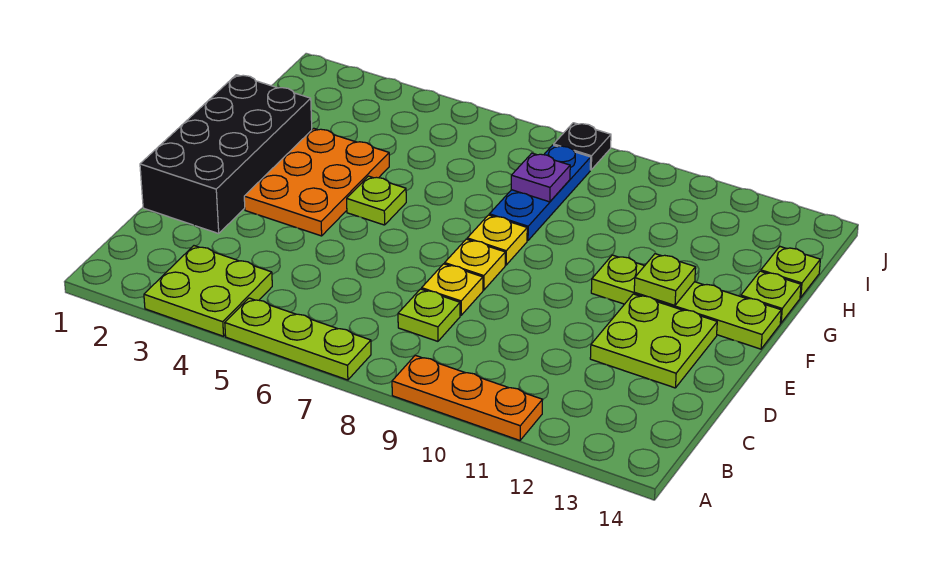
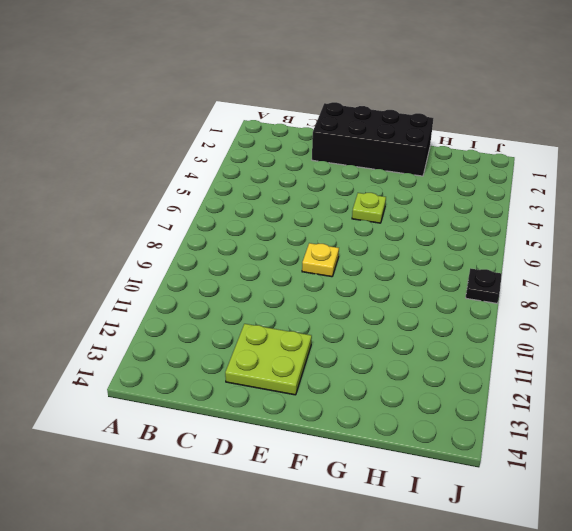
none -> lime plate A3:B4 level 1
none -> lime plate A5:A7 level 1
none -> orange plate A9:A11 level 1

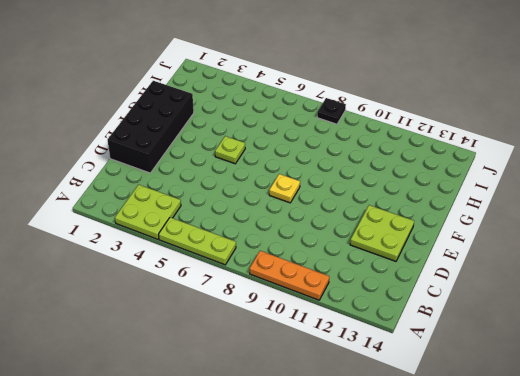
none -> lime plate C8 level 1
none -> yellow plate D8 level 1
none -> orange plate E3:G4 level 1

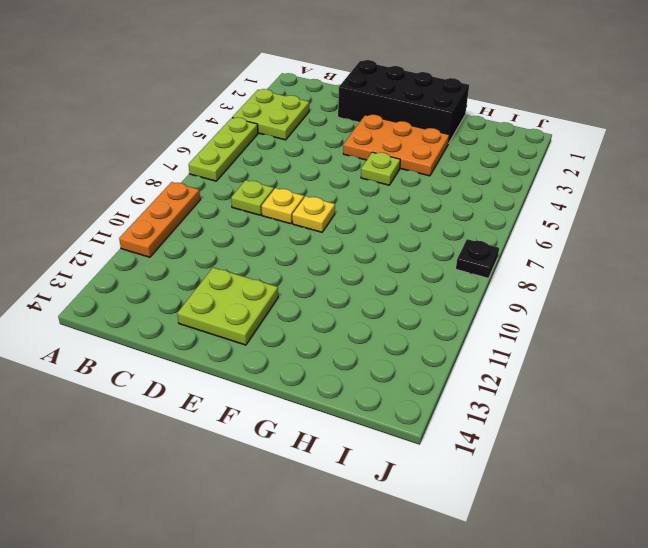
none -> yellow plate F8 level 1
none -> lime plate F11:F14 level 1
none -> blue plate G8:I8 level 1

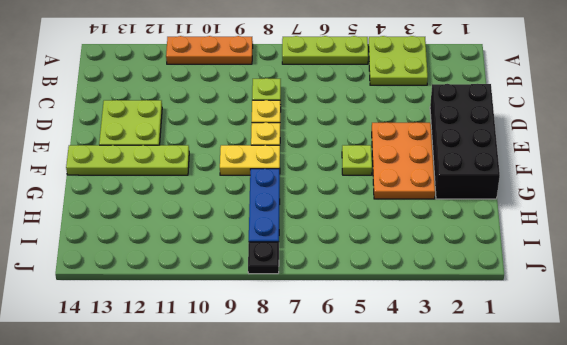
yellow plate F8:F9 level 1 -> yellow plate F8 level 1
none -> lime plate G14 level 1
none -> lime plate H14 level 1
none -> lime plate F12 level 2

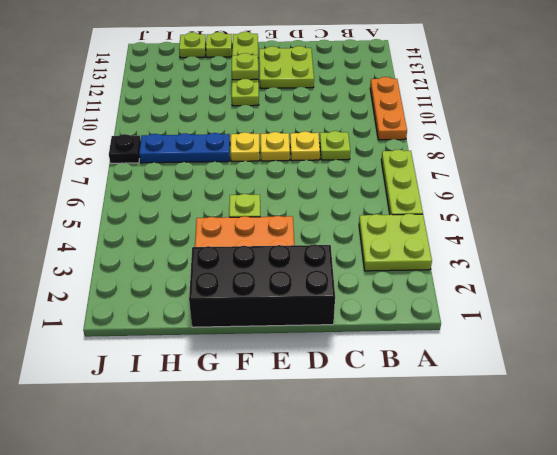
none -> purple plate H8 level 2

